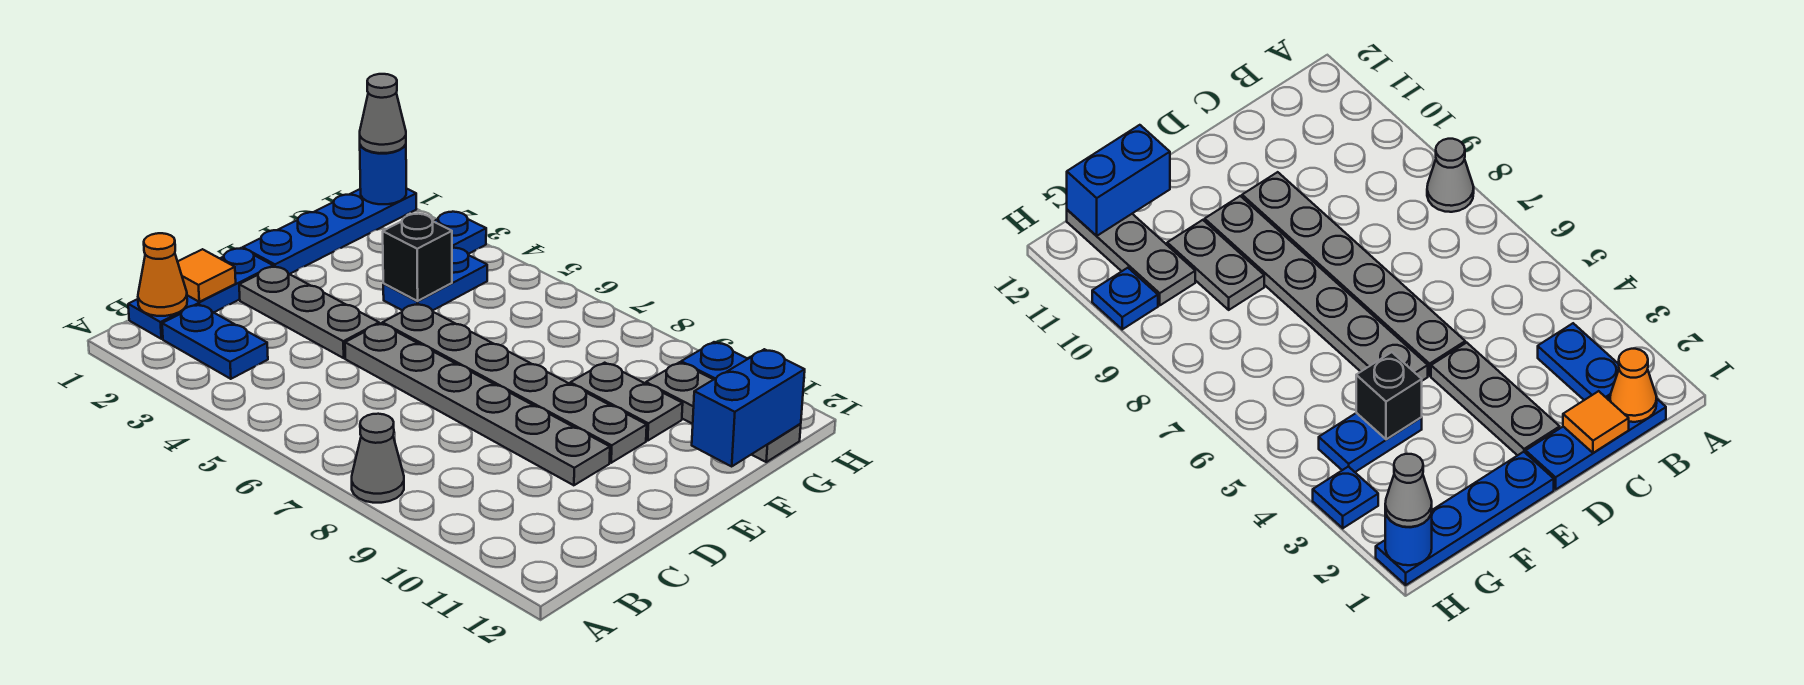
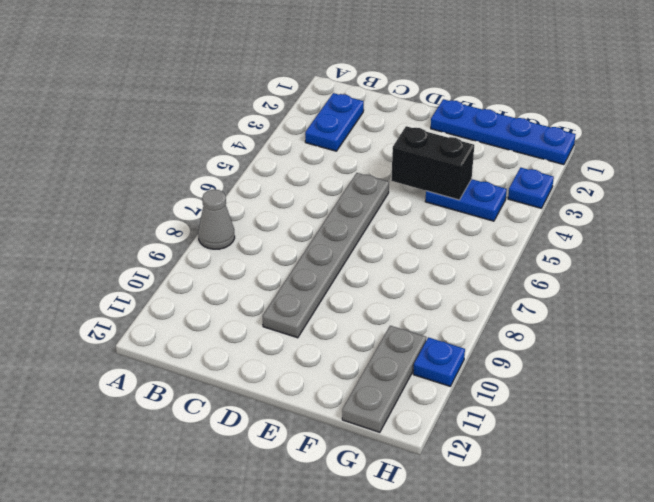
black brick E4:F4 level 2 -> black brick F4 level 2
none -> blue plate B1:D1 level 1
none -> grey plate D2:D4 level 1
none -> grey plate E5:E10 level 1

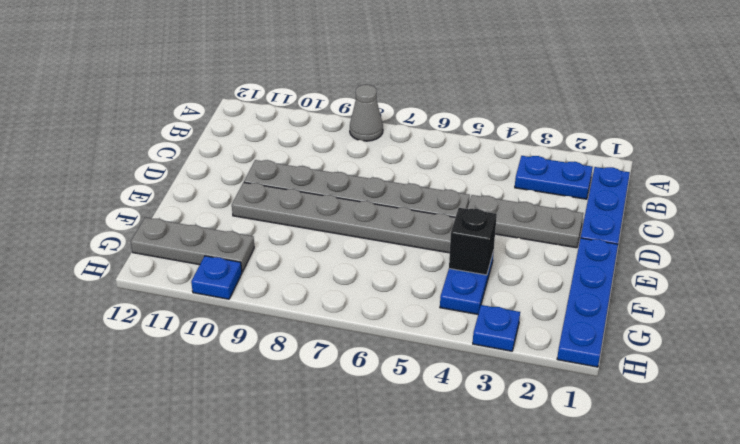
none -> grey plate F9:F10 level 1
none -> orange cone B1 level 2
none -> orange tile C1 level 2

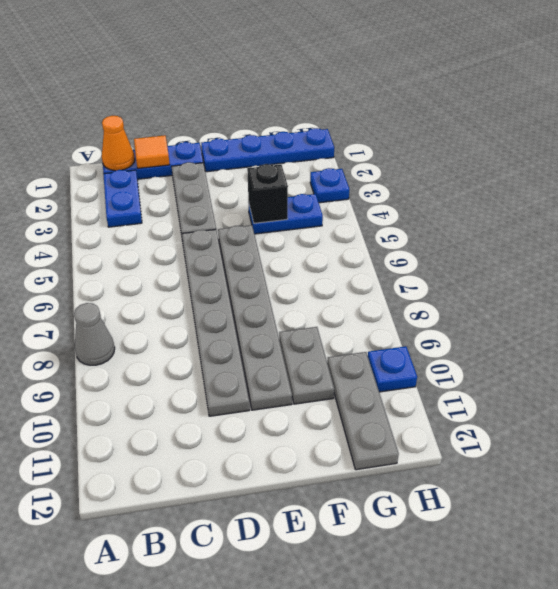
none -> blue brick F12:G12 level 2
none -> blue round brick H1 level 2
none -> grey cone H1 level 3

